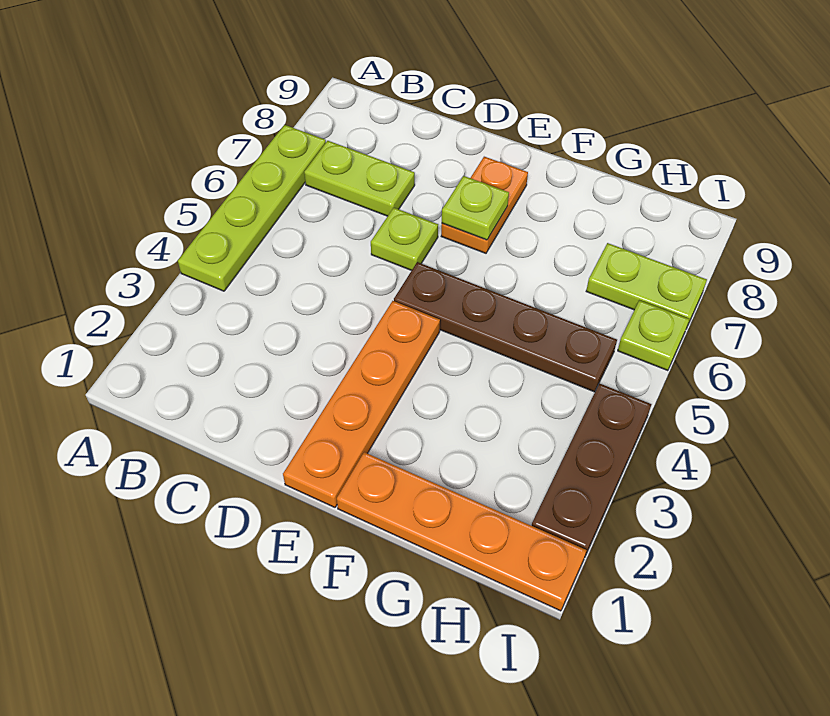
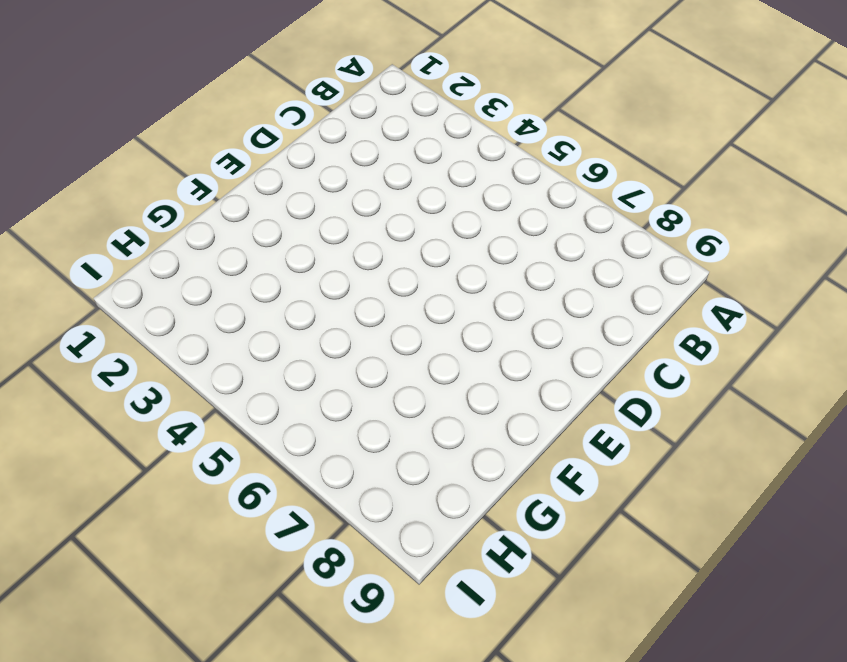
none -> lime plate A4:A7 level 1
none -> lime plate B7:C7 level 1

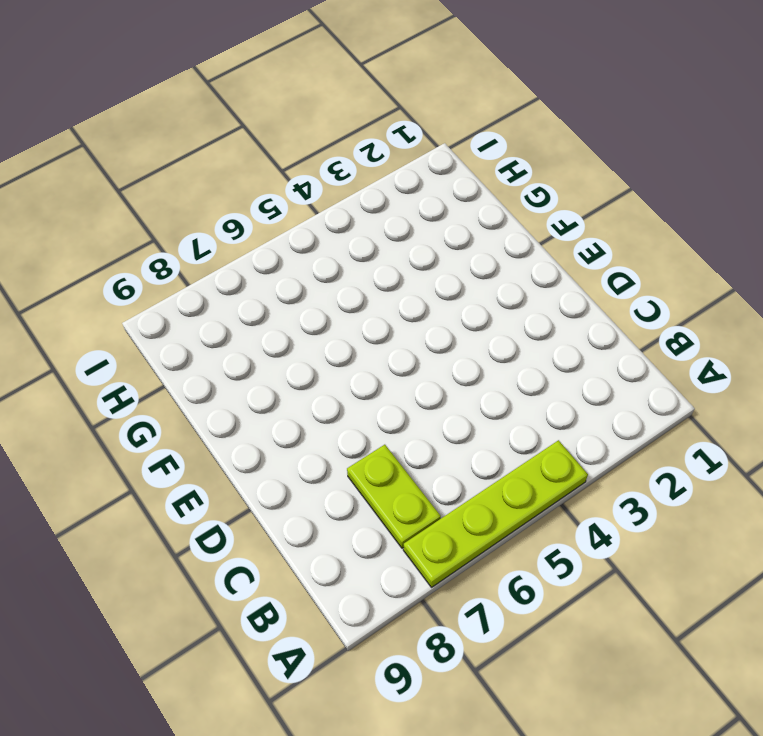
none -> lime plate D6 level 1
none -> orange plate E1:E4 level 1

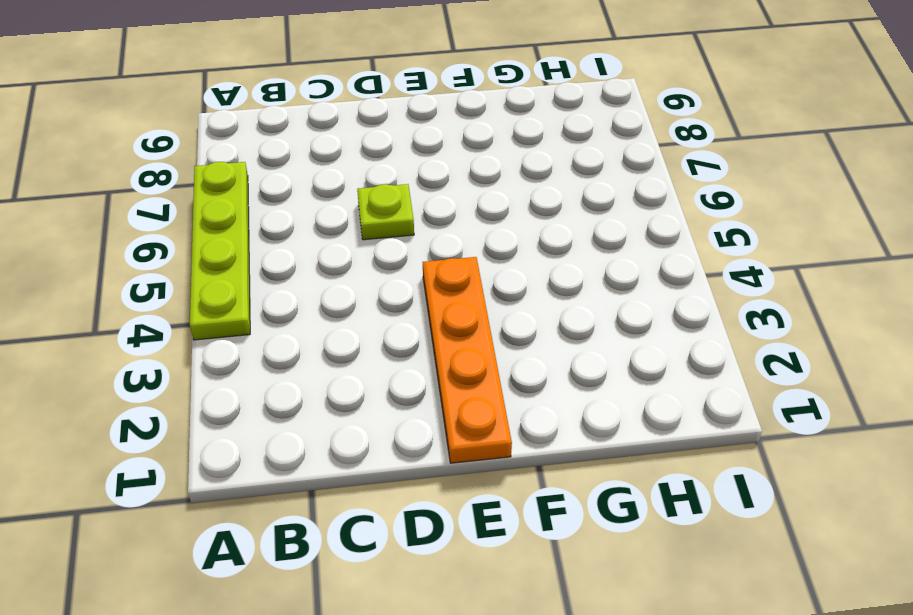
none -> lime plate B7:C7 level 1
none -> brown plate E5:H5 level 1

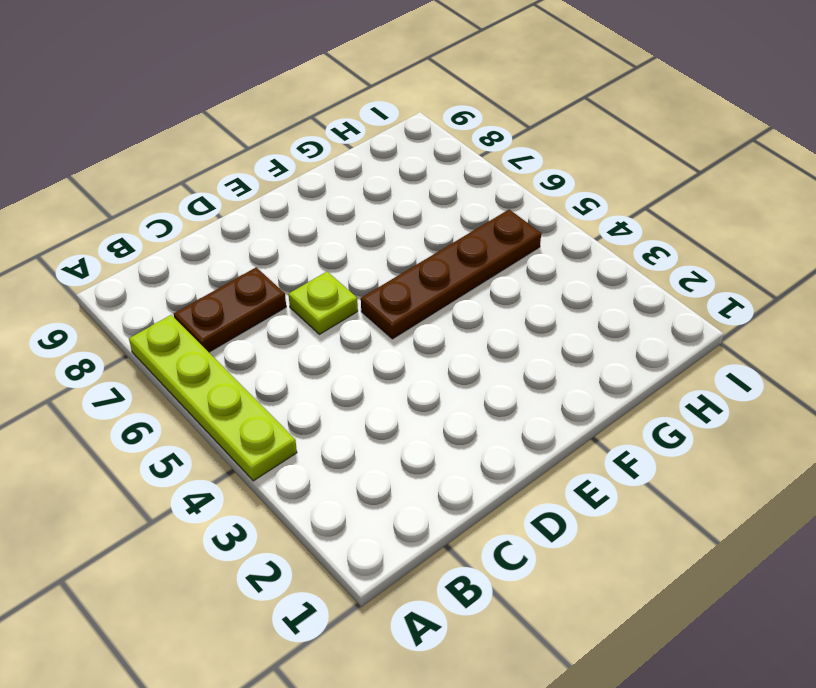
brown plate B7:C7 level 1 -> lime plate B7:C7 level 1
none -> orange plate E1:E4 level 1
none -> orange plate E7:E8 level 1

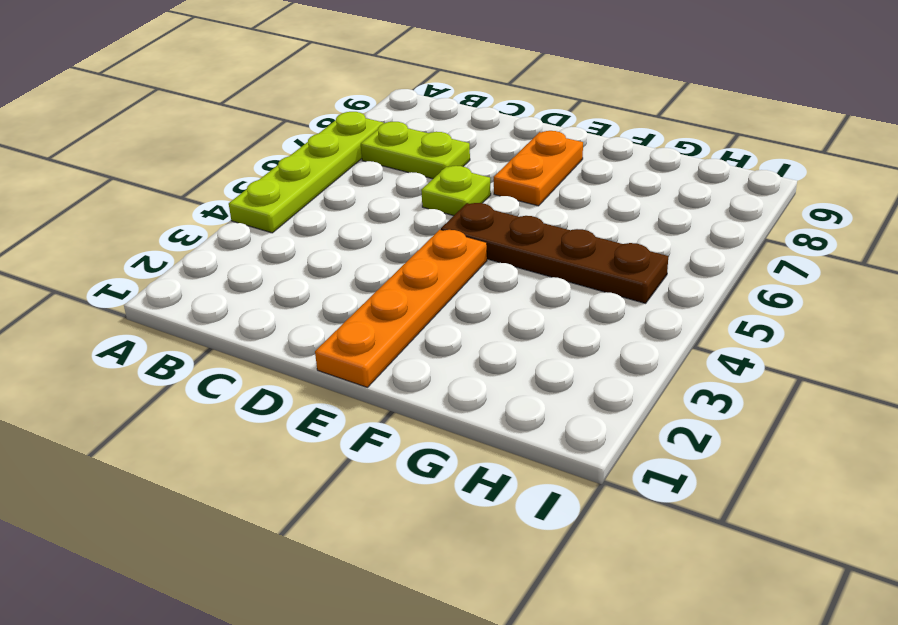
none -> orange plate F1:I1 level 1
none -> lime plate H7:I7 level 1

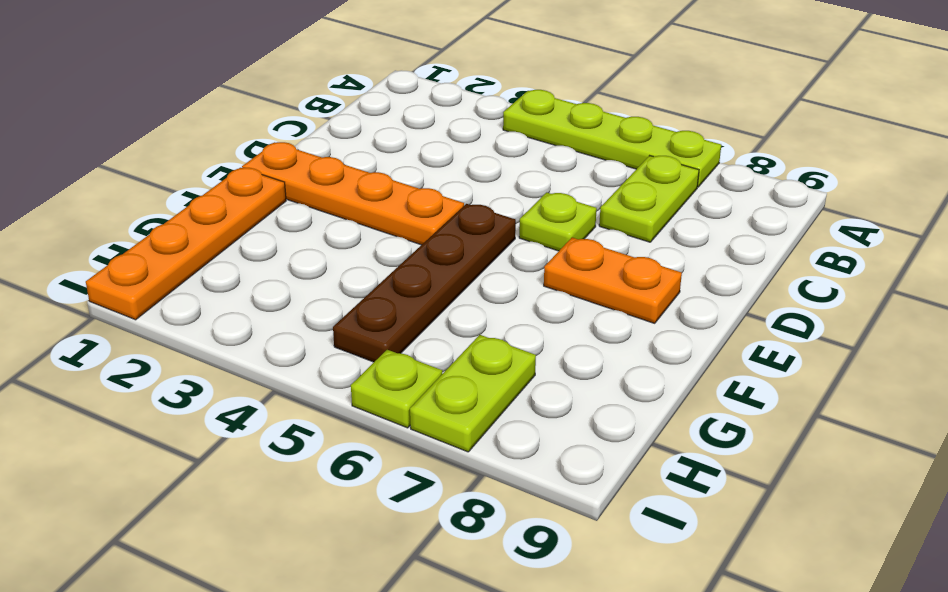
none -> brown plate I2:I4 level 1
none -> lime plate E7 level 2

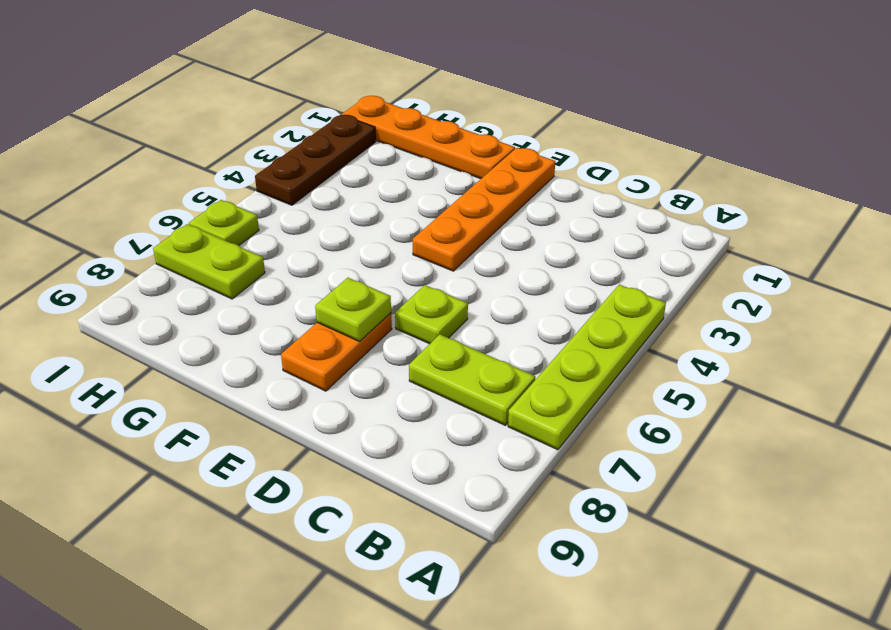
none -> brown plate E5:H5 level 1

